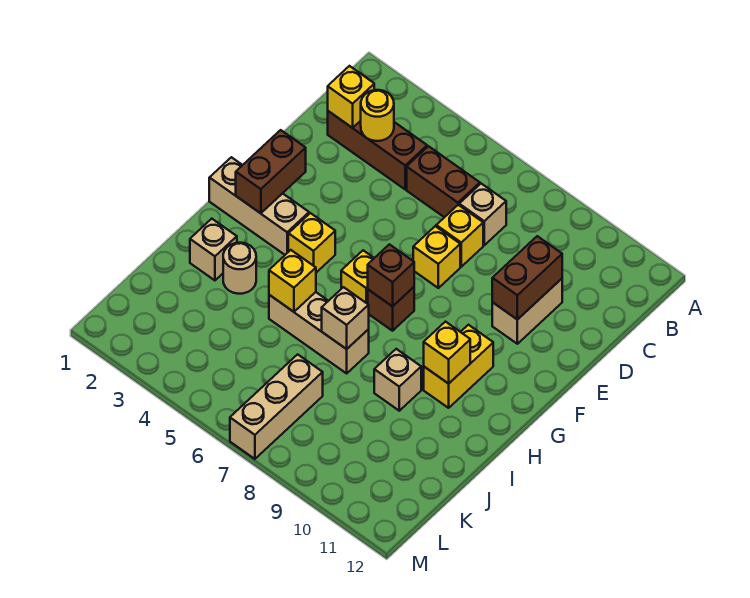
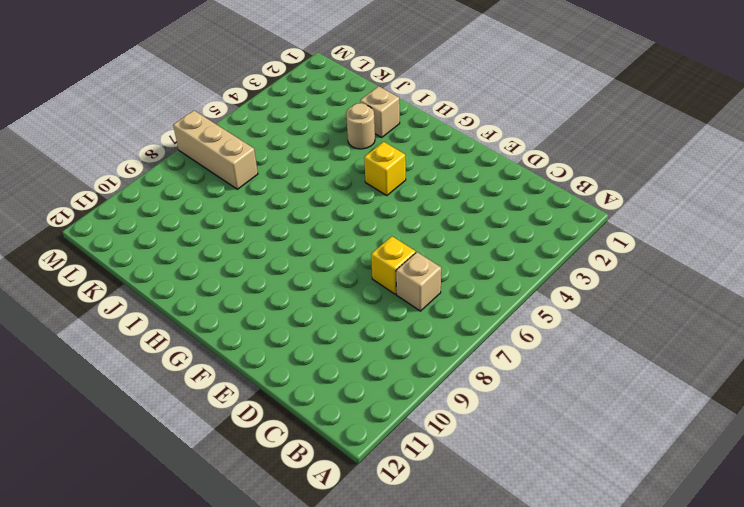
none -> brown brick C2:C4 level 1
none -> brown brick C5:C6 level 1
none -> tan brick D10:E10 level 1

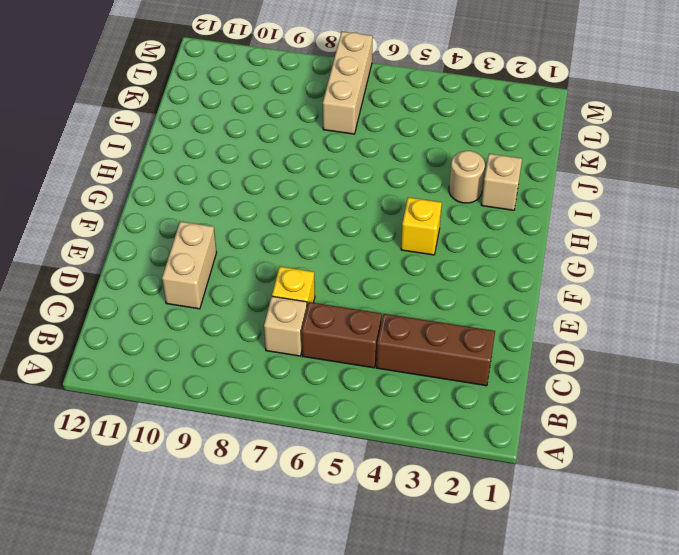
none -> yellow brick E7 level 1
none -> tan brick G1:G3 level 1
none -> yellow brick G6 level 1

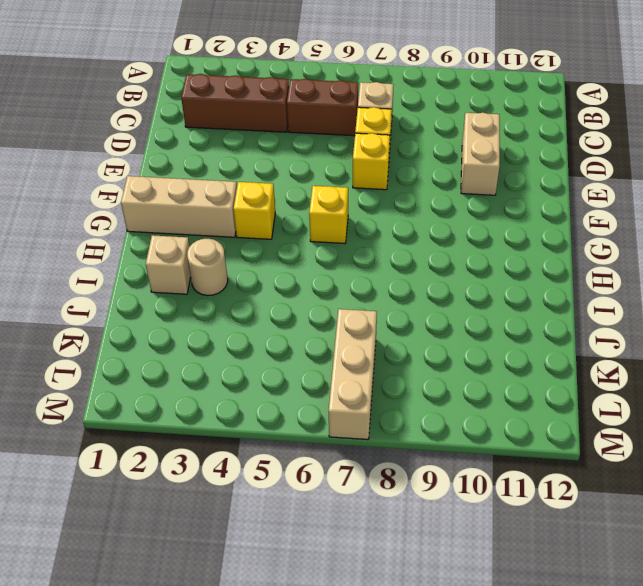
none -> brown brick G7 level 1
none -> yellow brick G10:H10 level 1
none -> tan brick I5:I7 level 1

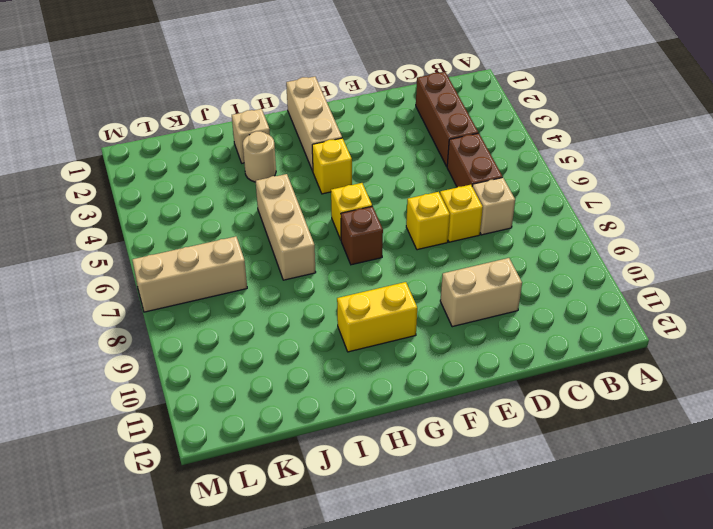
none -> tan brick I9 level 1
none -> yellow brick C2 level 2
none -> yellow round brick C3 level 2

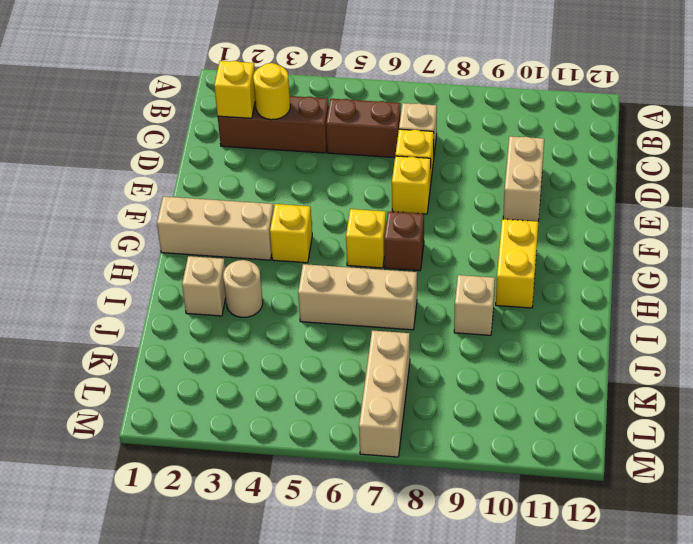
none -> brown brick D10:E10 level 2
none -> brown brick F2:G2 level 2
none -> brown brick G7 level 2

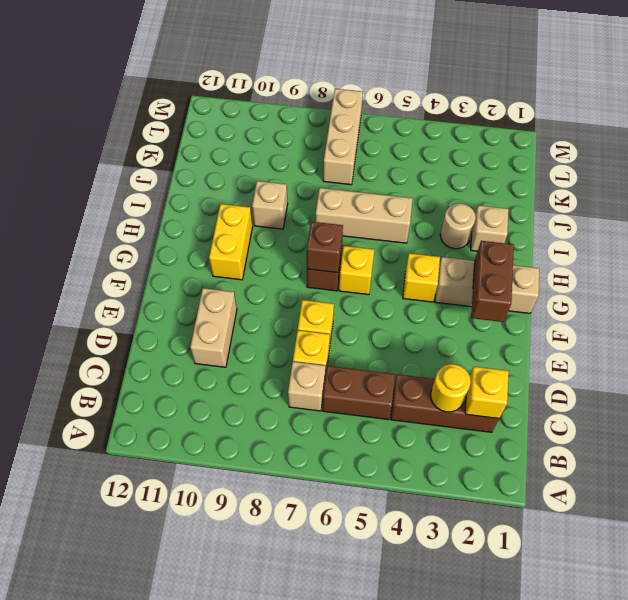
none -> brown brick D10:E10 level 2
none -> yellow brick H10 level 2
none -> yellow brick I5 level 2

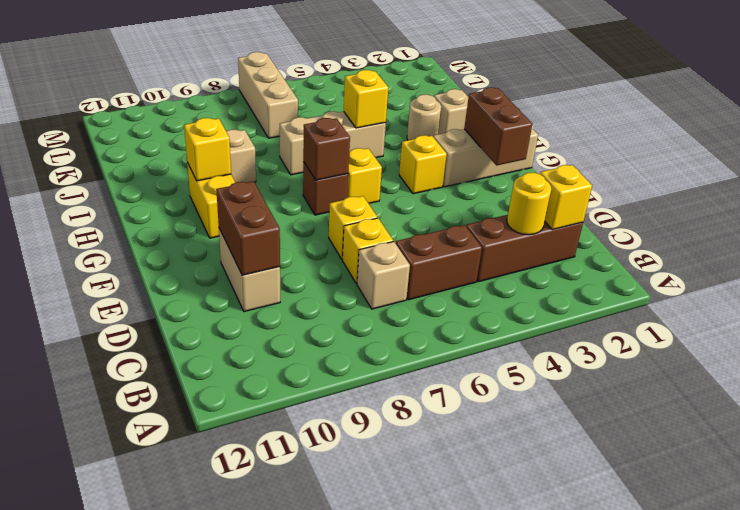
none -> tan brick I7 level 2

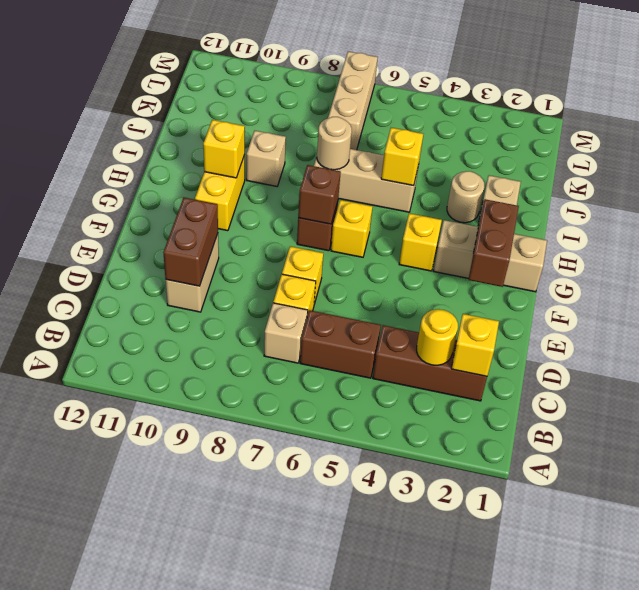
tan round brick I7 level 2 -> tan brick I7 level 2

